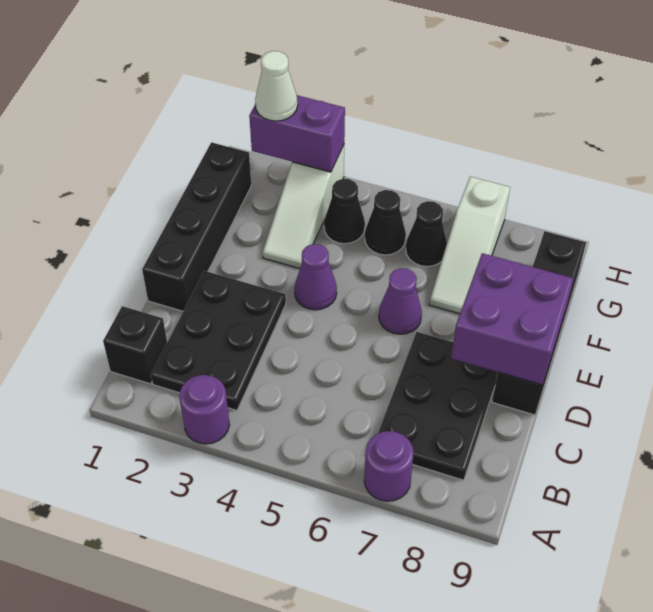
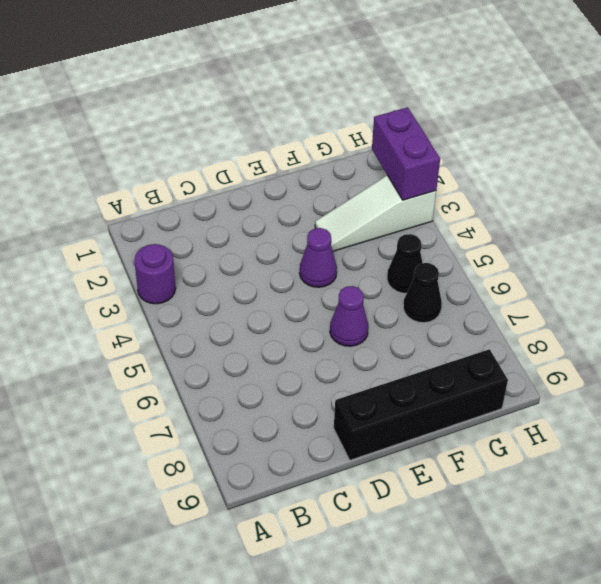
none -> purple round brick A7 level 1
none -> black brick B1 level 1
none -> black plate B2:D3 level 1

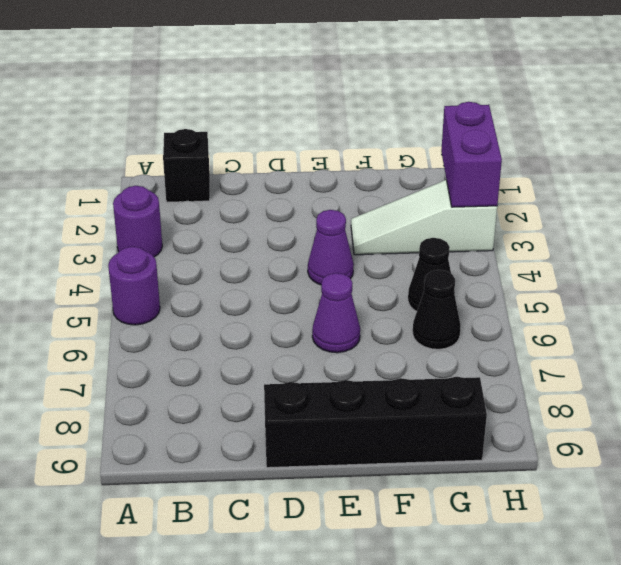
purple round brick A5 level 1 -> purple round brick A7 level 1
none -> black plate B2:D3 level 1
none -> black plate B7:D8 level 1
none -> black brick D1:G1 level 1

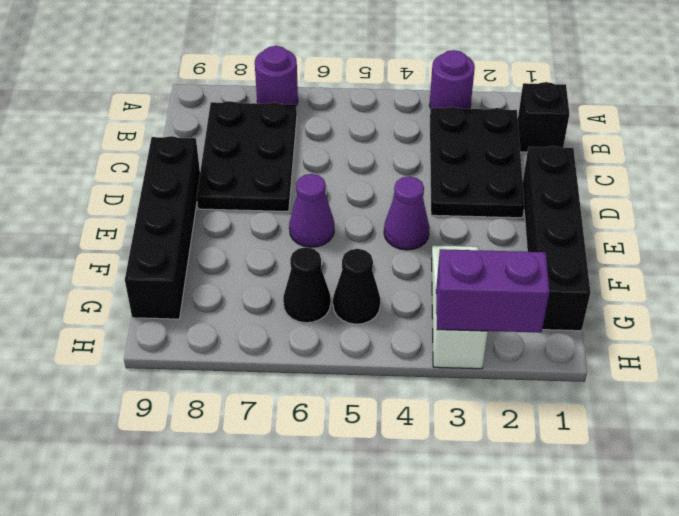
none -> white slope F7:H7 level 1 top H
none -> black cone G4 level 1
none -> purple brick D8:E9 level 2

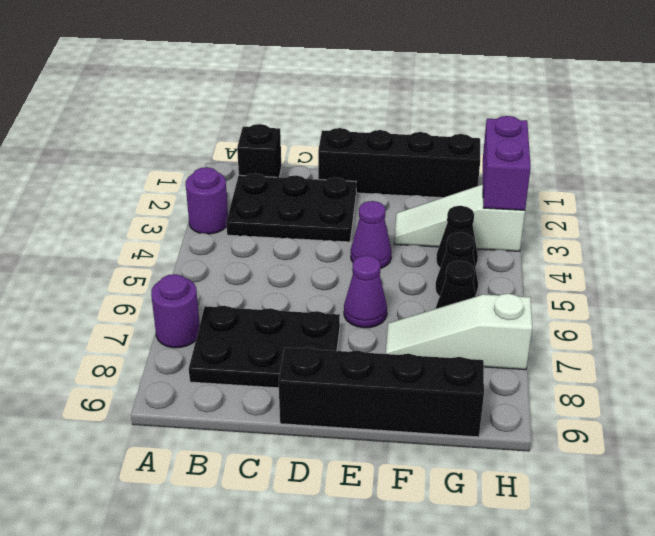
none -> purple brick D8:E9 level 2
none -> white cone H2 level 3

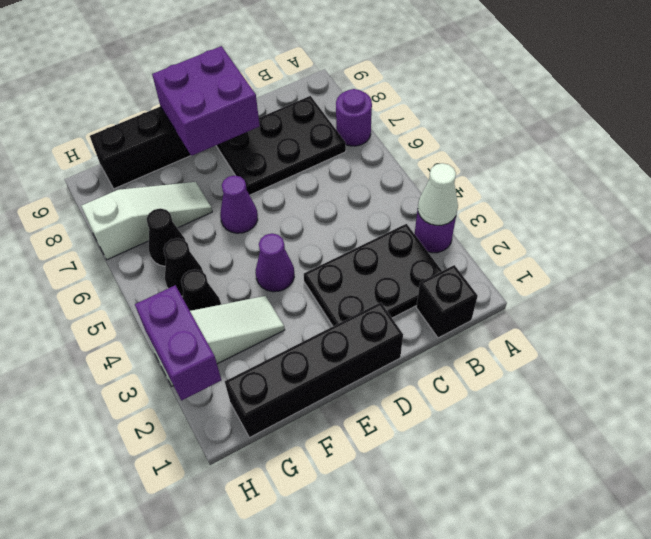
white cone A3 level 2 -> white cone H2 level 3

